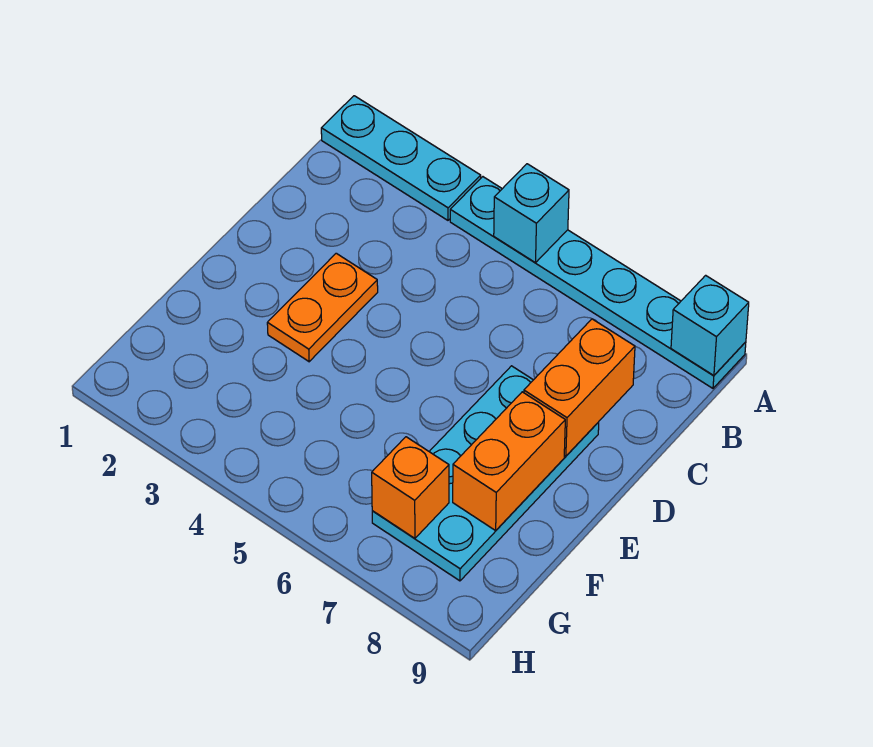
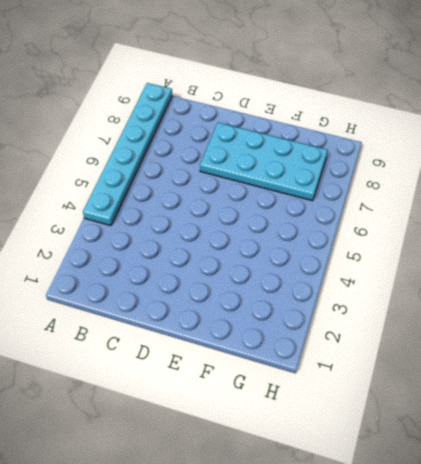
none -> cyan plate A1:A3 level 1
none -> orange plate D3:E3 level 1

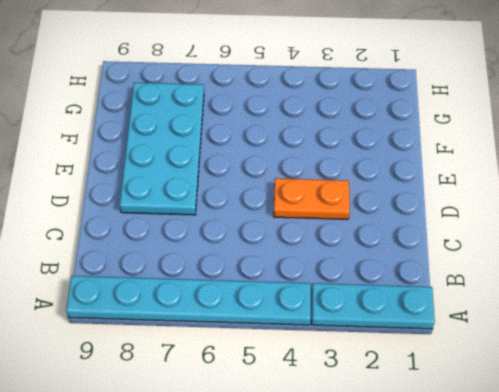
orange plate D3:D4 level 1 -> orange plate D3:E3 level 1
none -> cyan brick A5 level 2
none -> cyan brick A9 level 2

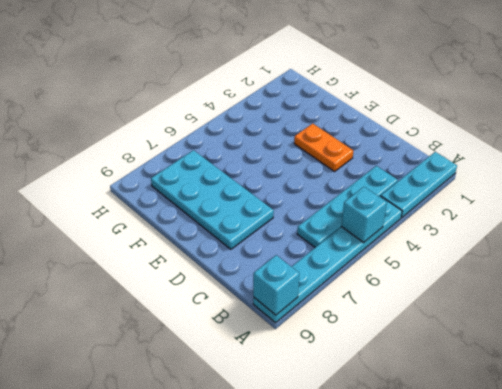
cyan plate B3:B6 level 1 -> none
none -> orange brick C8:D8 level 2
none -> orange brick E8:F8 level 2

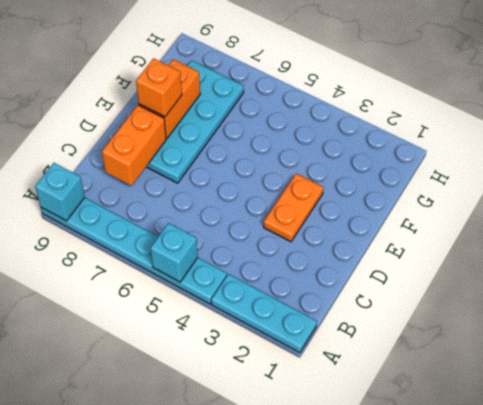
orange brick E8 level 3 -> orange brick G7 level 2

